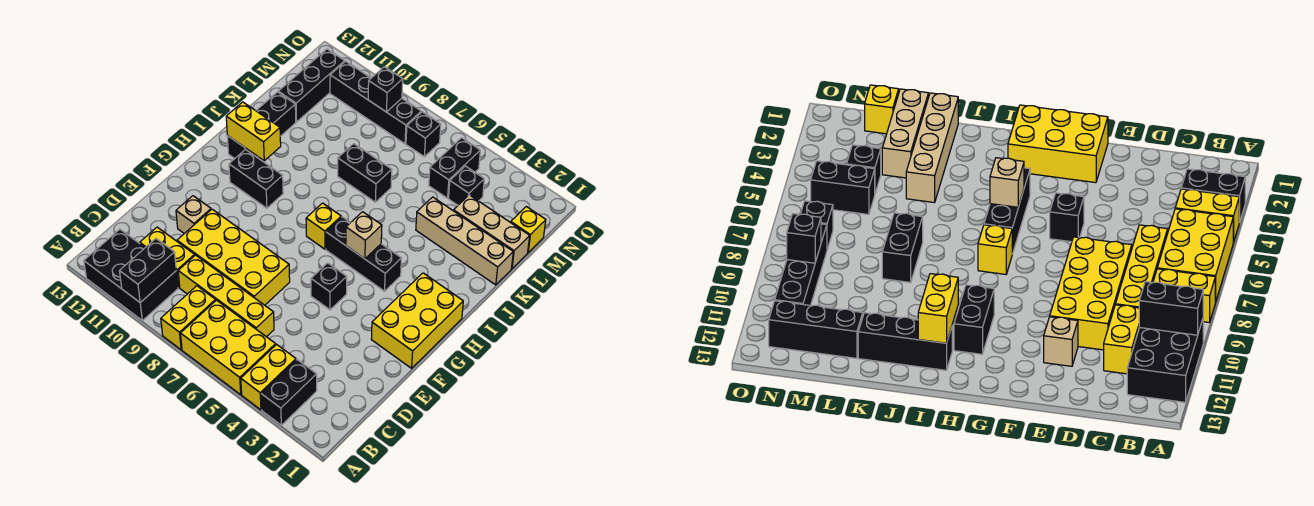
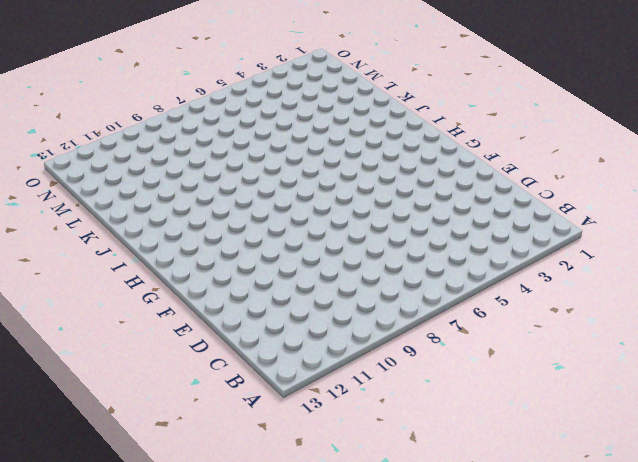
none -> black brick A3:B3 level 1
none -> yellow brick A4:B4 level 1
none -> yellow brick A5:B7 level 1

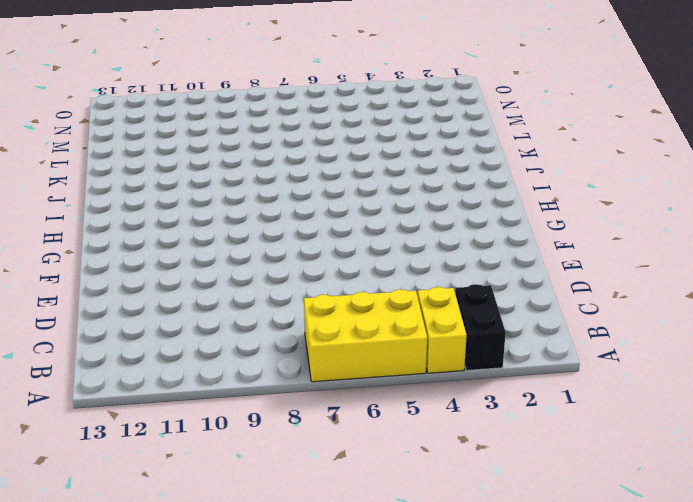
none -> yellow brick A8:B8 level 1
none -> black brick A10:B12 level 1
none -> yellow brick C6:C9 level 1

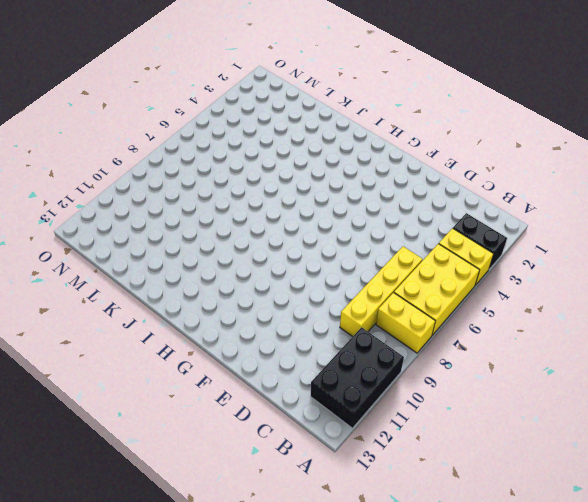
none -> yellow brick C10:C11 level 1
none -> yellow brick D7:E10 level 1
none -> tan brick E11 level 1

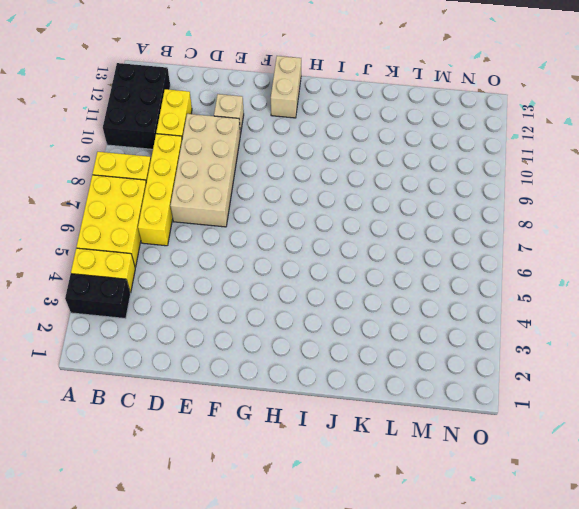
tan brick D7:E10 level 1 -> yellow brick D7:E10 level 1
tan brick G12:G13 level 1 -> none
none -> yellow brick F1:H2 level 1
none -> black brick F5 level 1
none -> black brick H4:H6 level 1

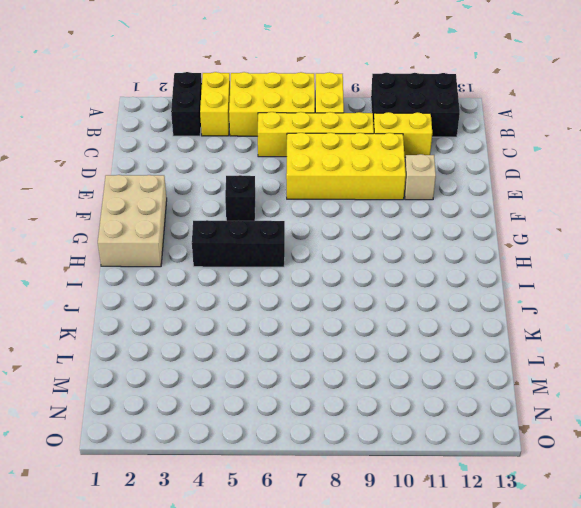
tan brick F1:H2 level 1 -> yellow brick F1:H2 level 1
none -> yellow brick H7 level 1
none -> black brick H10:H11 level 1
none -> black brick I12:K12 level 1

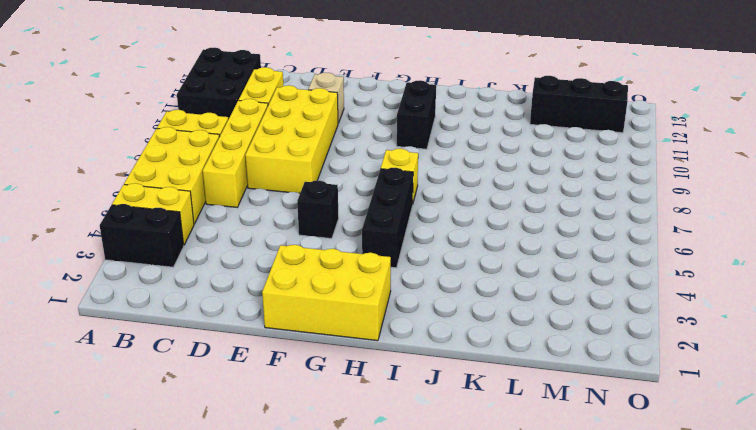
none -> black brick I12:K12 level 1
none -> tan brick K1:K4 level 1
none -> black brick K7:K8 level 1

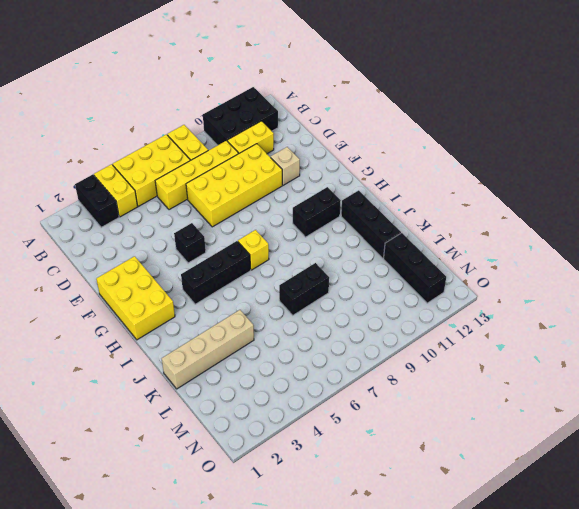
none -> tan brick L1:L3 level 1
none -> yellow brick M1 level 1
none -> black brick M4 level 1

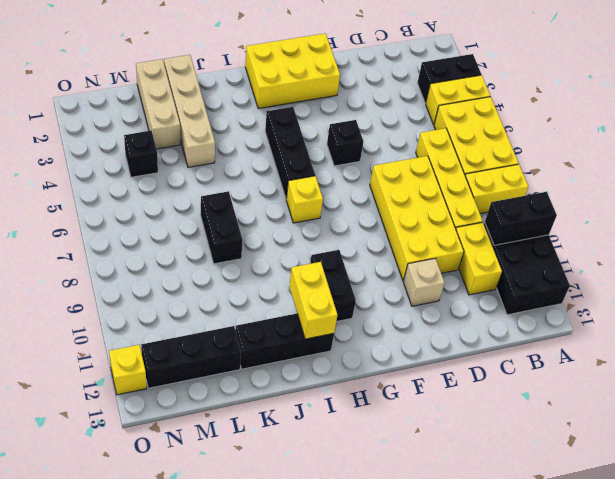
yellow brick O12 level 1 -> yellow brick M1 level 1
none -> black brick M5:N5 level 1
none -> black brick N7 level 1
none -> black brick N8:N11 level 1

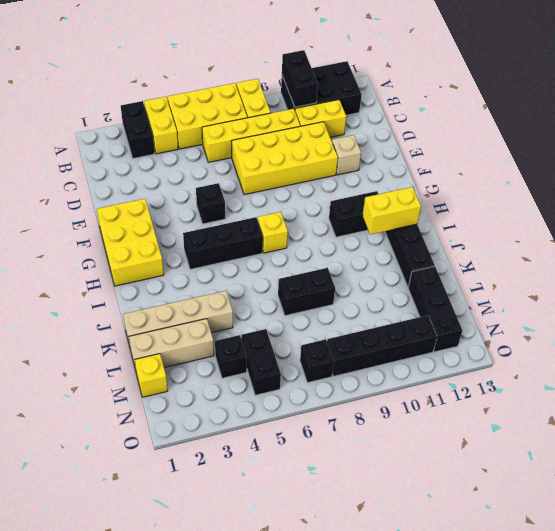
none -> tan brick H5 level 2
none -> black brick N9 level 2

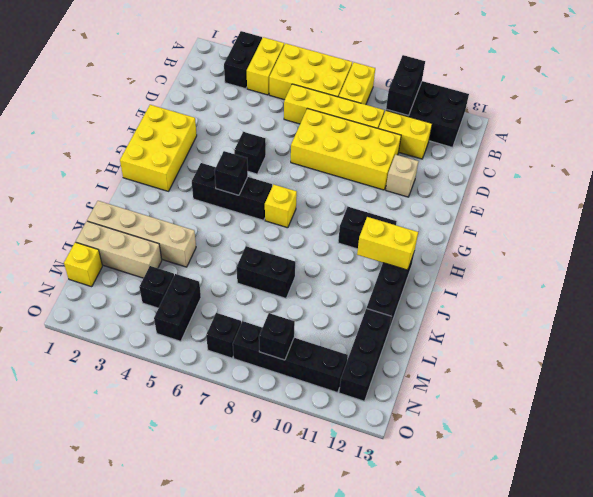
black brick H5 level 2 -> tan brick H5 level 2

